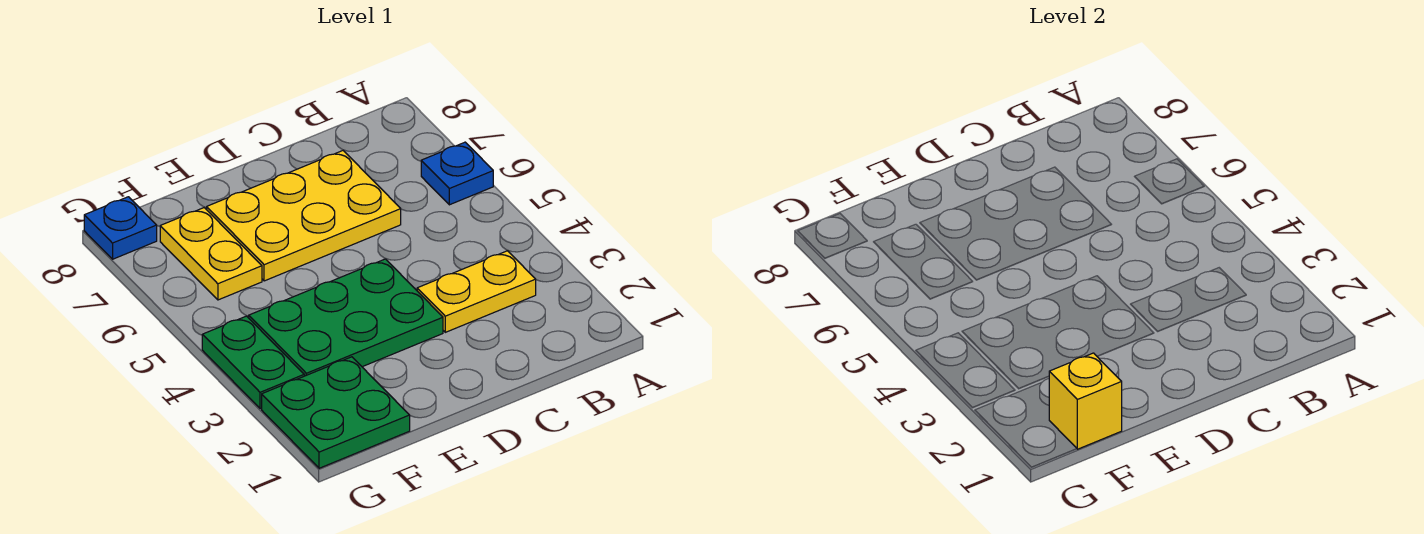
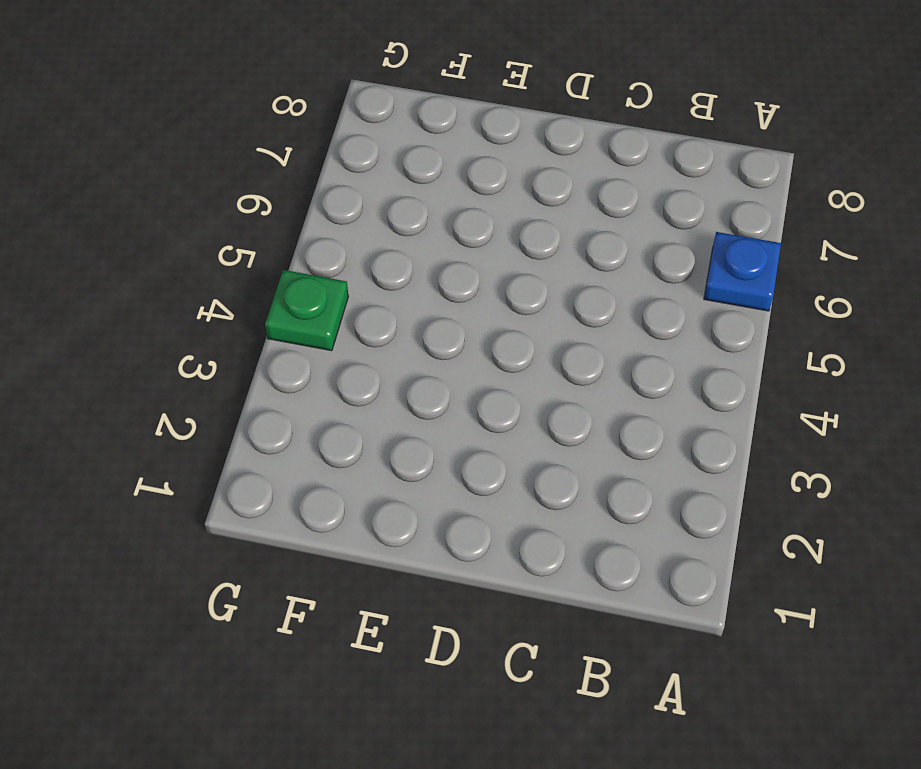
green plate G4 level 1 -> green plate G3:G4 level 1
none -> yellow plate B3:C3 level 1
none -> yellow plate C6:E7 level 1

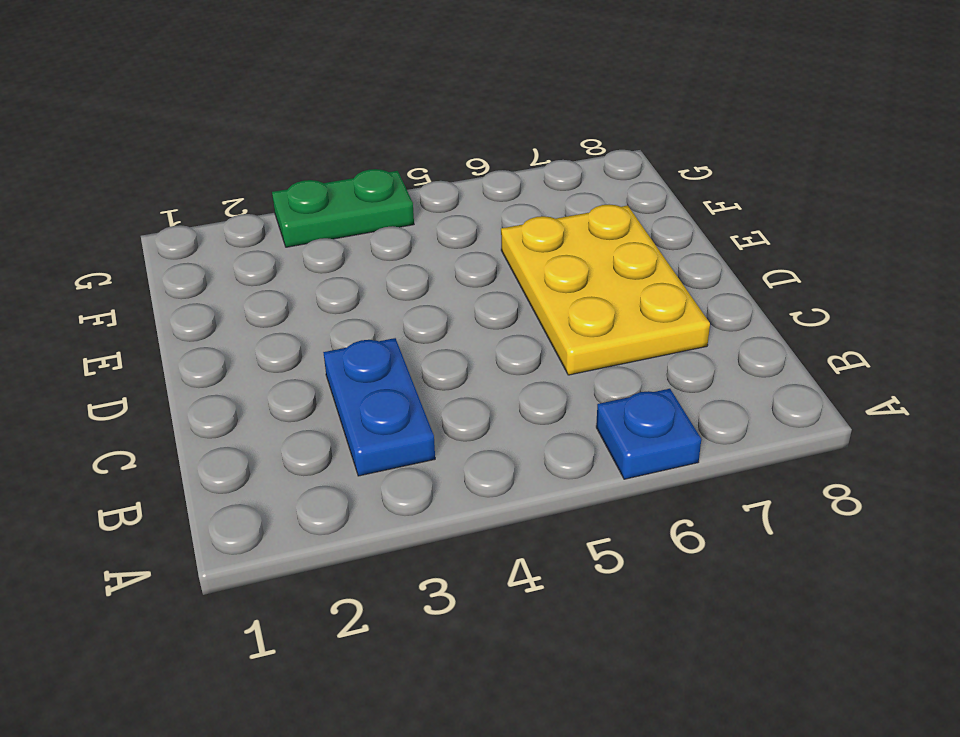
blue plate B3:C3 level 1 -> yellow plate B3:C3 level 1
none -> green plate D3:F4 level 1
none -> green plate F1:G2 level 1

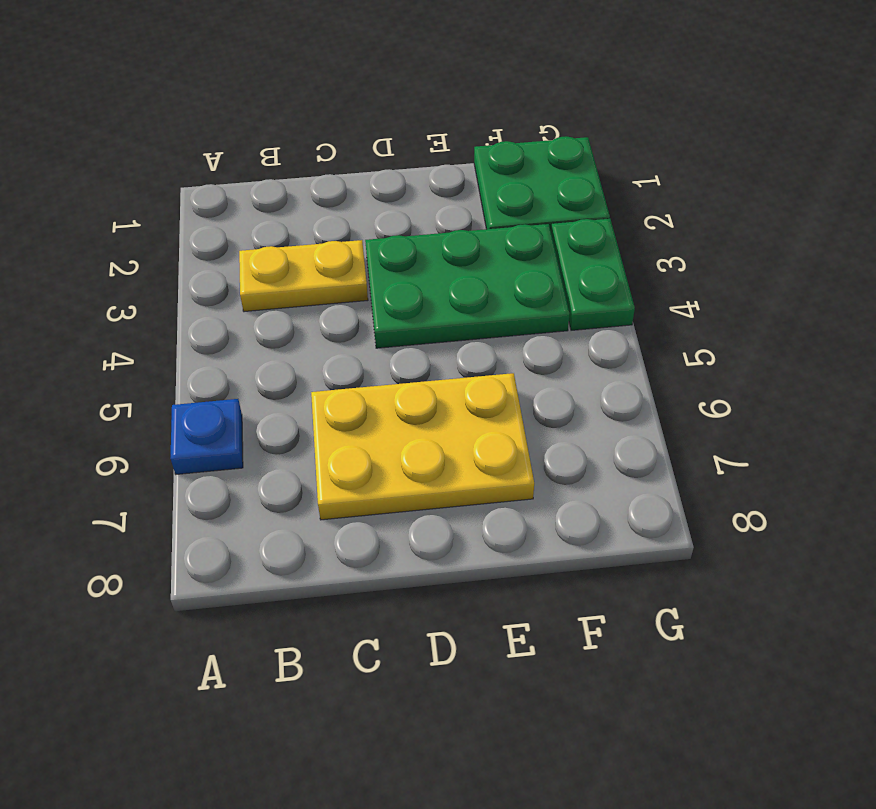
none -> yellow plate F6:F7 level 1
none -> blue plate G8 level 1

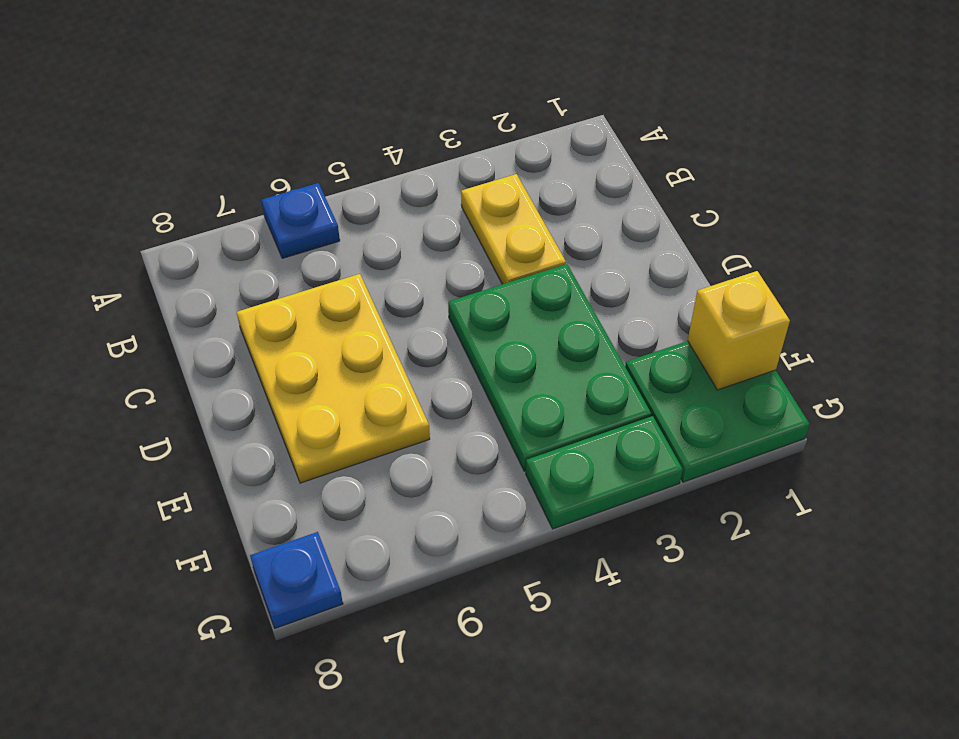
none -> yellow plate F6:F7 level 1

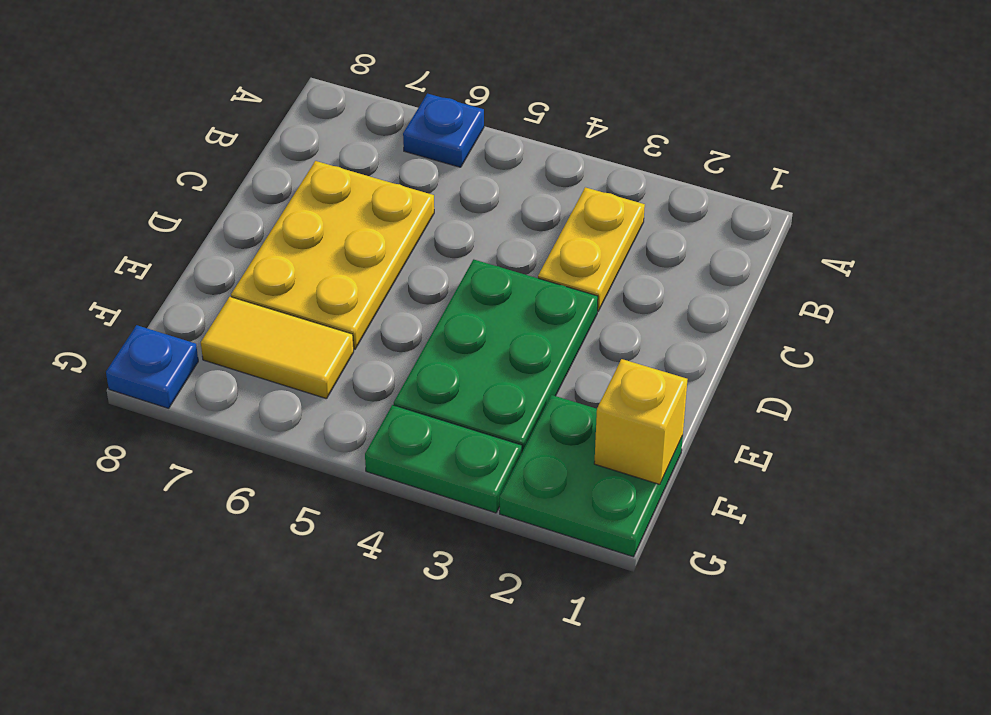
yellow tile F6:F7 level 1 -> yellow plate F6:F7 level 1

